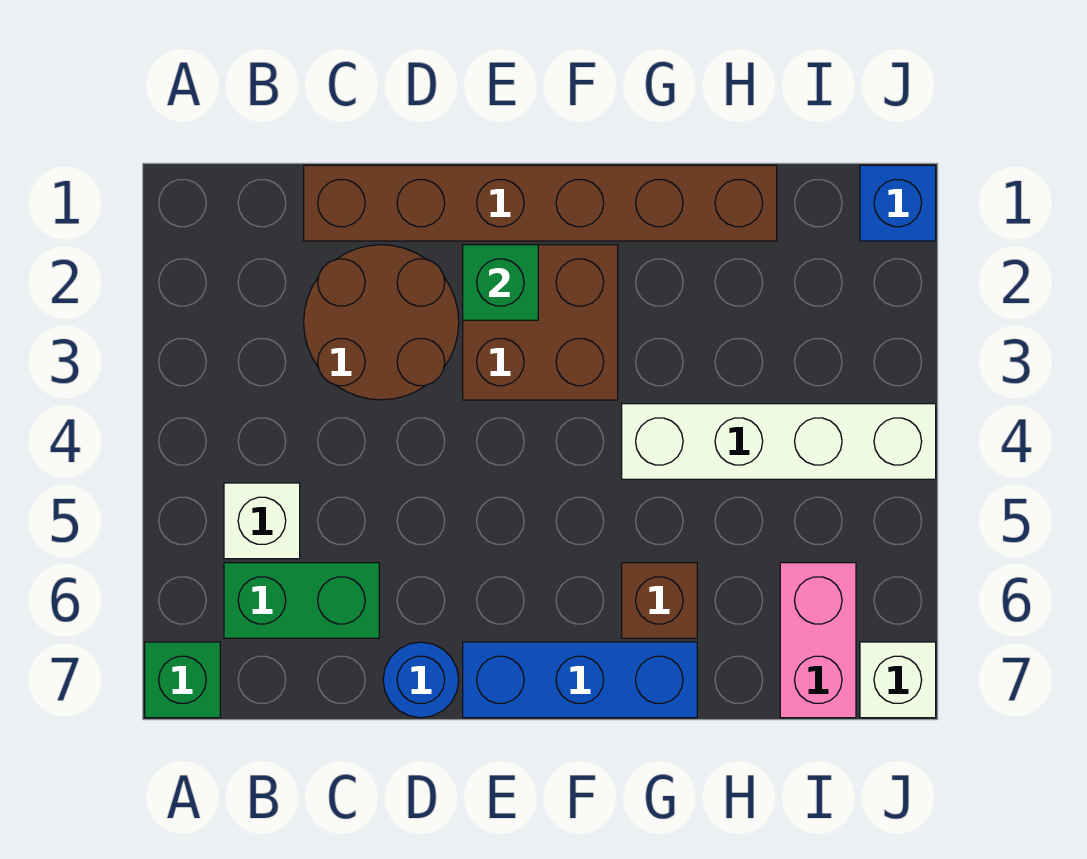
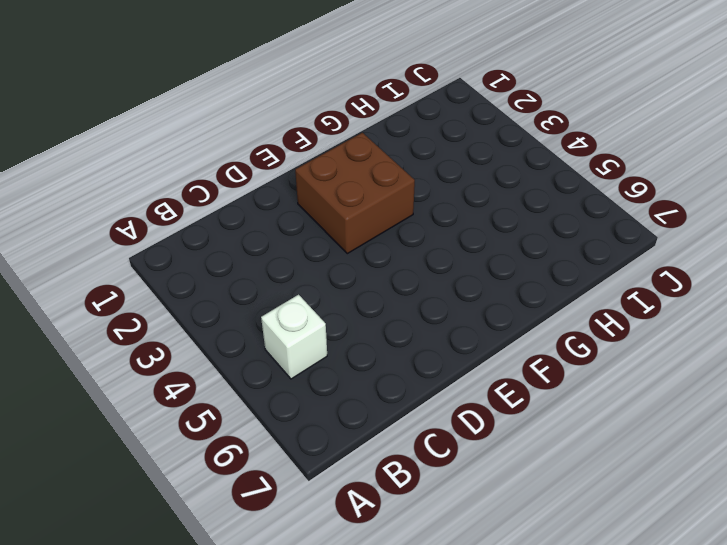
none -> green brick A7 level 1
none -> green brick B6:C6 level 1
none -> brown brick C1:H1 level 1

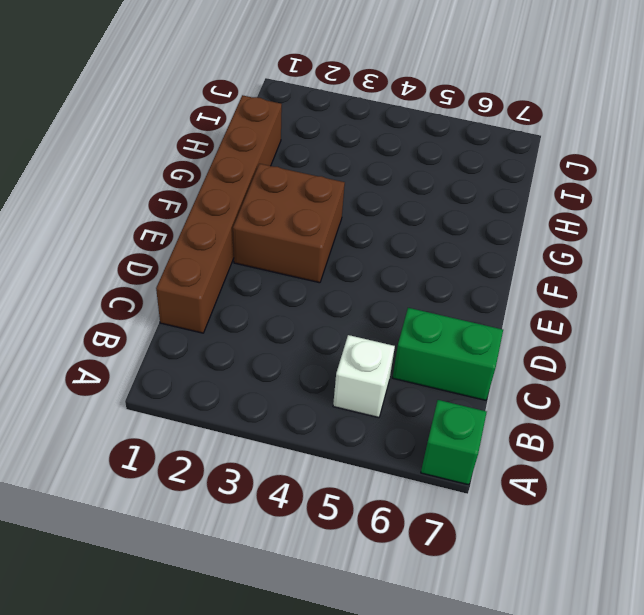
green brick C6:C7 level 1 -> green brick B6:C6 level 1
none -> brown round brick C2:D3 level 1
none -> blue round brick D7 level 1
none -> blue brick E7:G7 level 1

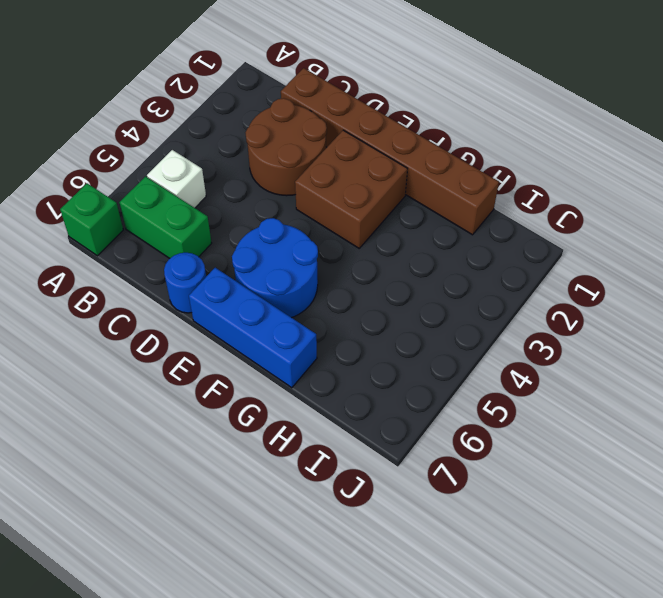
blue round brick E5:F6 level 1 -> none
none -> white brick G4:J4 level 1
none -> brown brick G6 level 1
none -> pink brick I6:I7 level 1

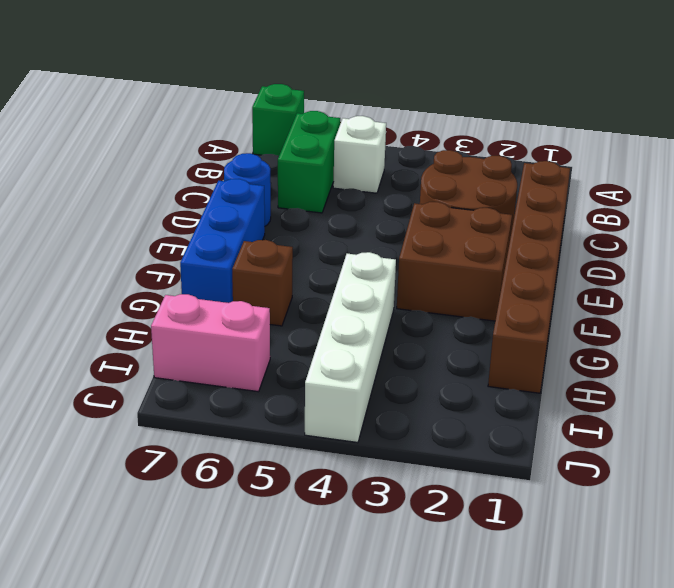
none -> blue brick J1 level 1
none -> white brick J7 level 1
none -> green brick E2 level 2

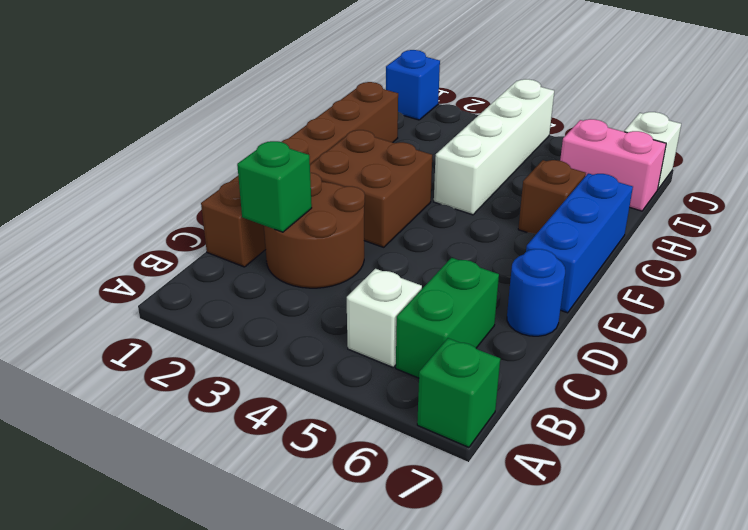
green brick C2 level 2 -> green brick E2 level 2

